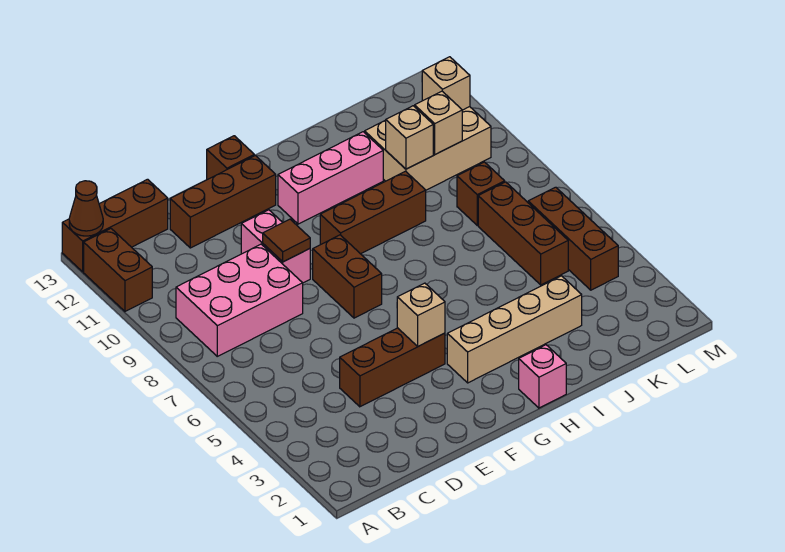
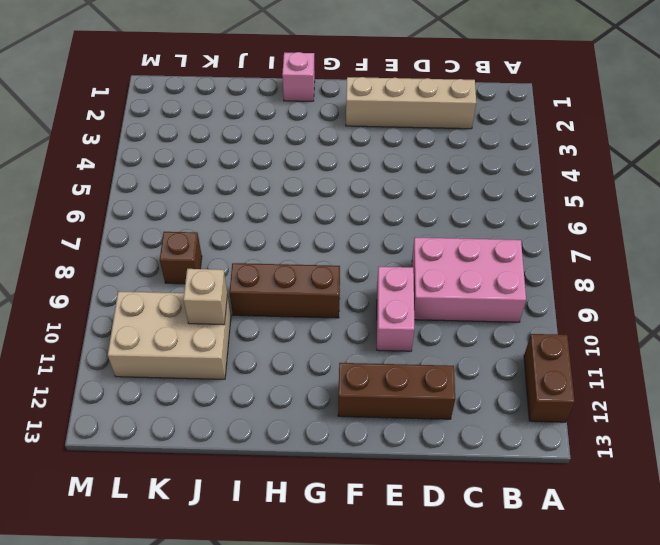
tan brick C2:F2 level 1 -> tan brick G3:J3 level 1
none -> brown brick A13:C13 level 1
none -> brown brick D4:F4 level 1
none -> brown brick F7:F8 level 1

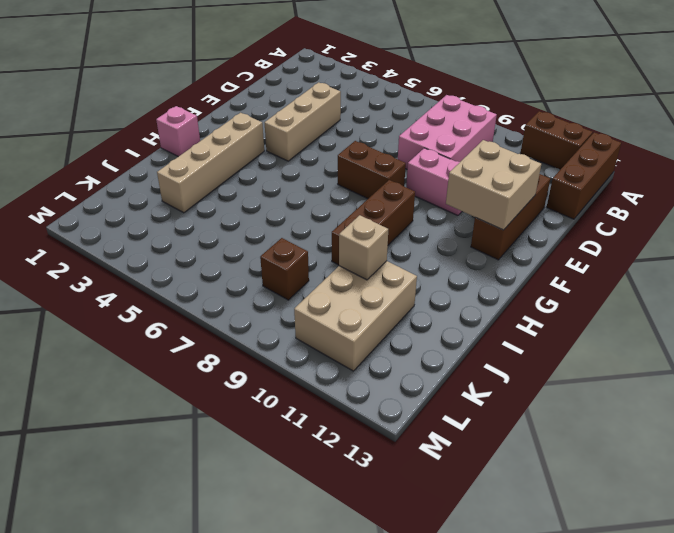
tan brick D4:F4 level 1 -> brown brick D4:F4 level 1
tan brick E11:F12 level 2 -> none
none -> brown brick F13 level 1
none -> pink brick G11:I11 level 1
none -> brown brick K5:K7 level 1

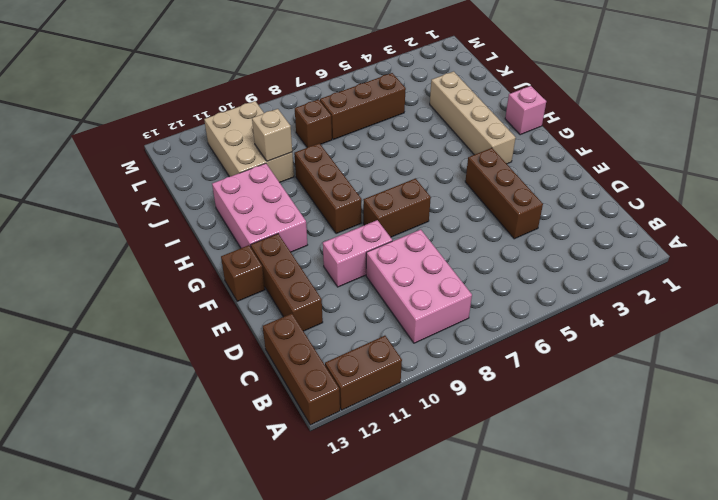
pink brick G11:I12 level 1 -> pink brick G11:I11 level 1
none -> brown brick L4:L6 level 1
none -> brown cone A13 level 2
none -> brown tile E9 level 2

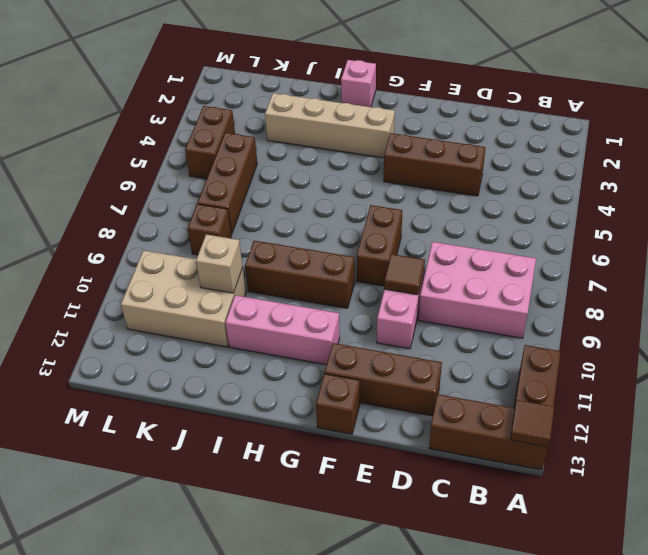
brown tile A13 level 2 -> brown cone A13 level 2
brown brick L4:L5 level 1 -> brown brick L4:L6 level 1
none -> tan brick F4 level 2
none -> tan brick K10 level 2
none -> tan brick L11 level 2

